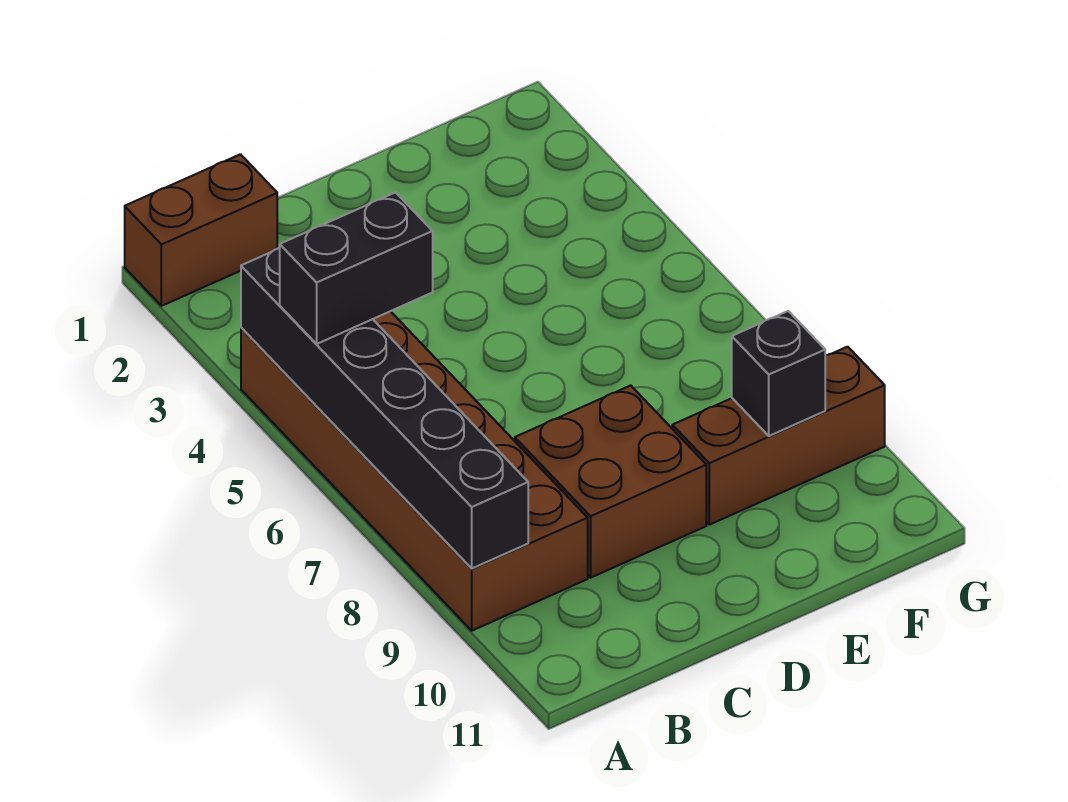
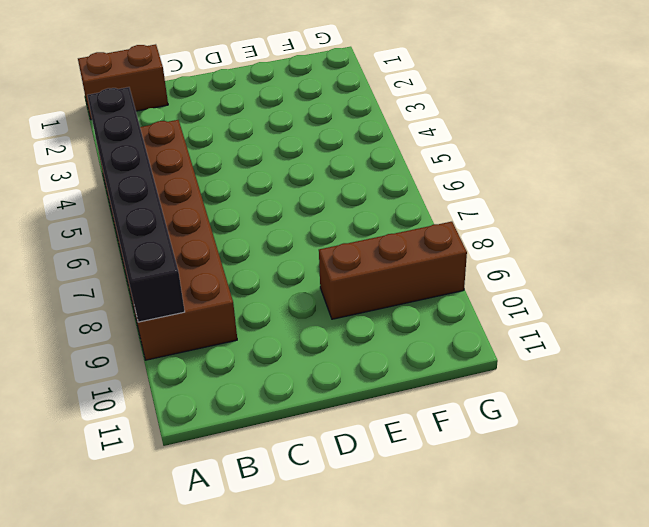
none -> brown brick C8:D9 level 1
none -> black brick F9 level 2

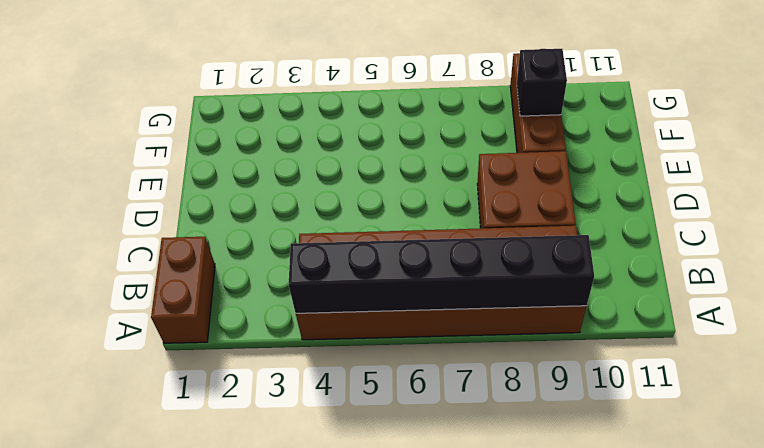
none -> black brick A5:B5 level 3

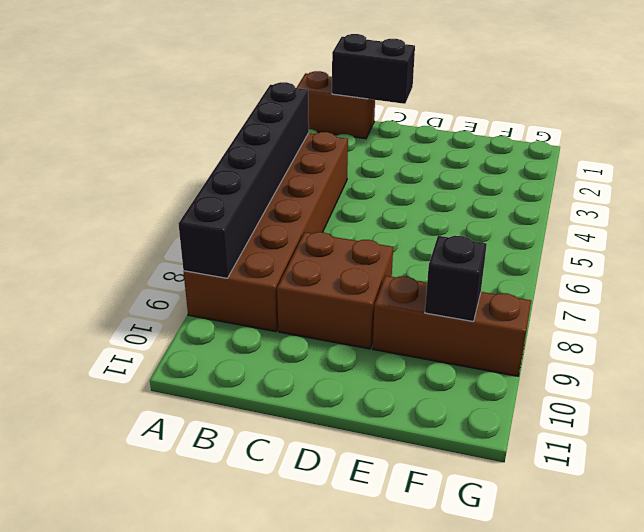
black brick B1:C1 level 2 -> black brick A5:B5 level 3

